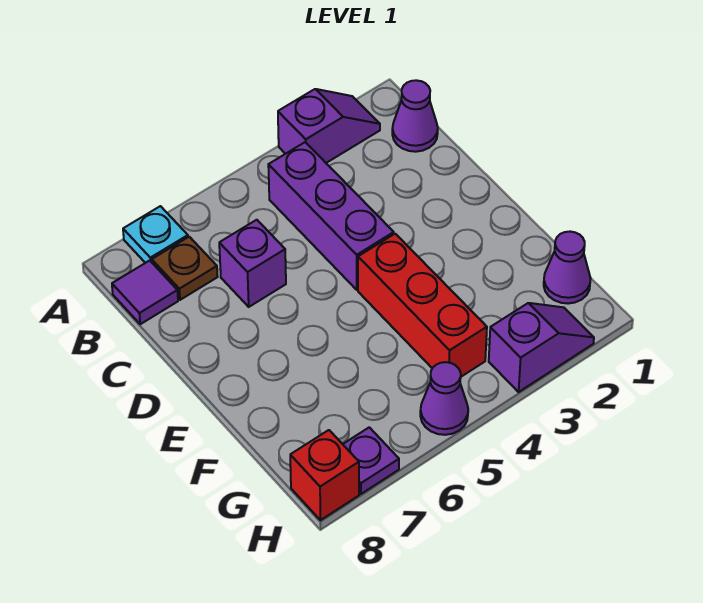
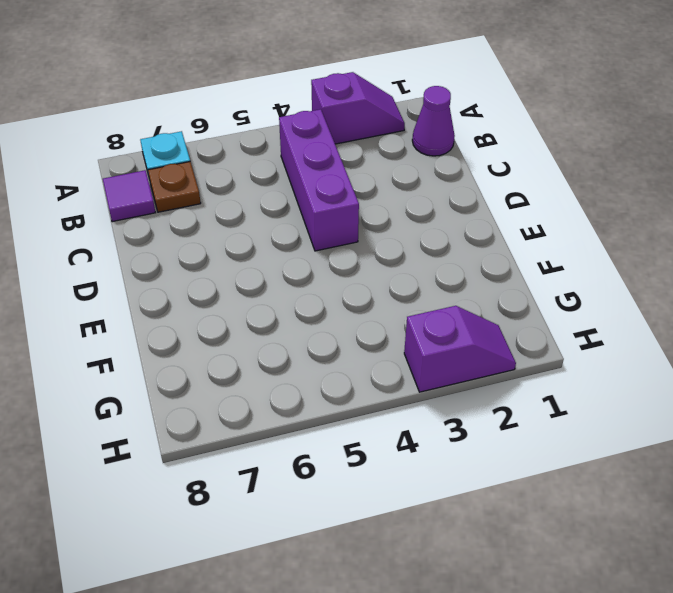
none -> purple brick C6 level 1
none -> red brick E4:G4 level 1
none -> purple cone G1 level 1

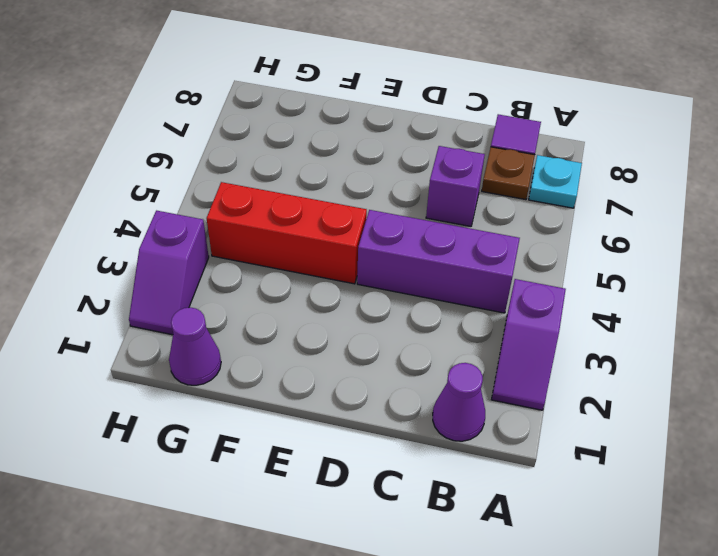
none -> purple cone H5 level 1
none -> purple plate H7 level 1
none -> red brick H8 level 1

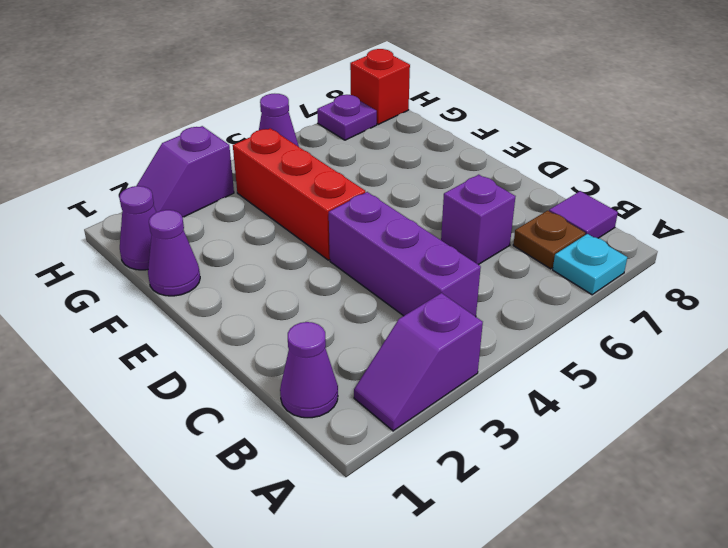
purple cone F1 level 1 -> none

